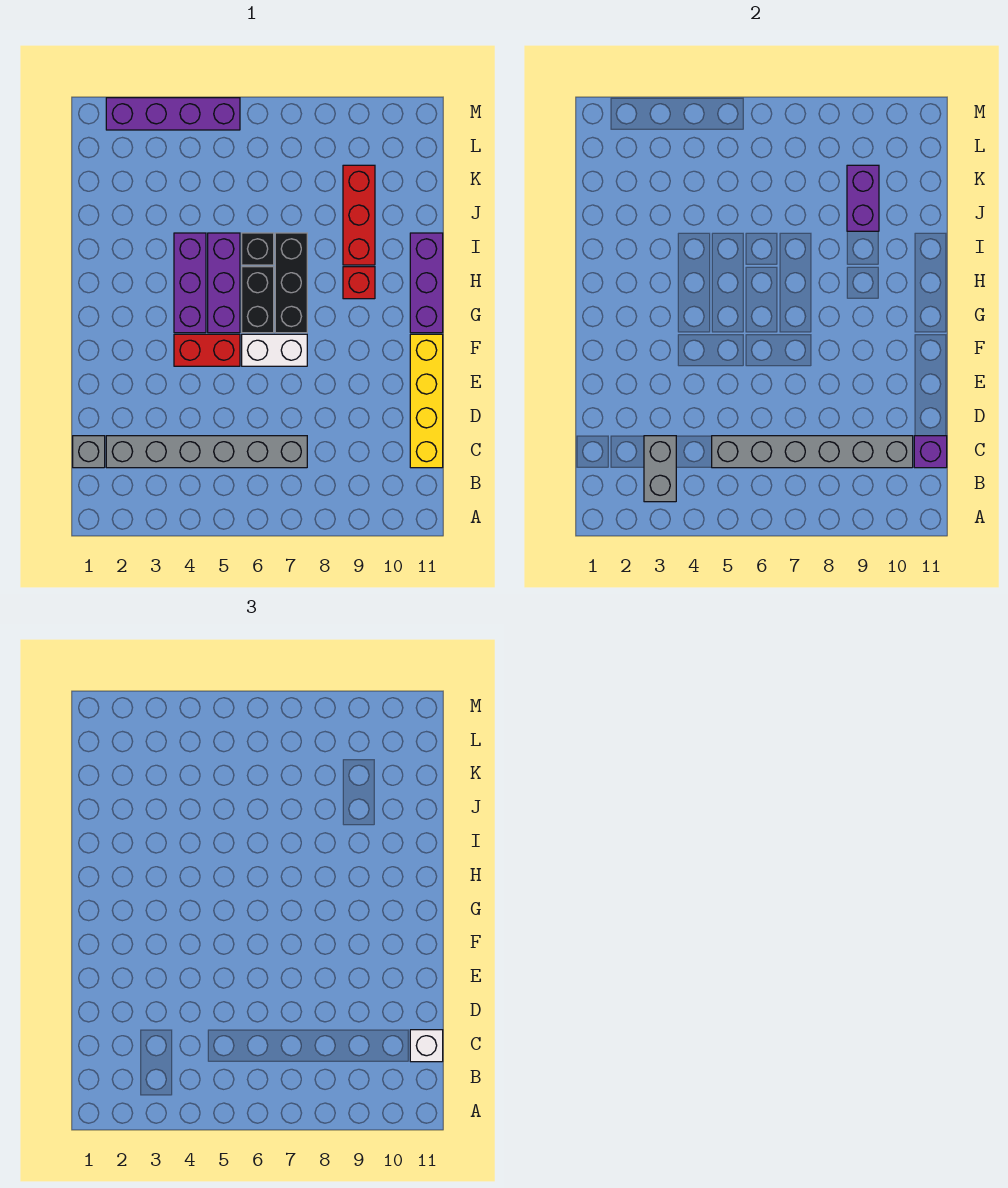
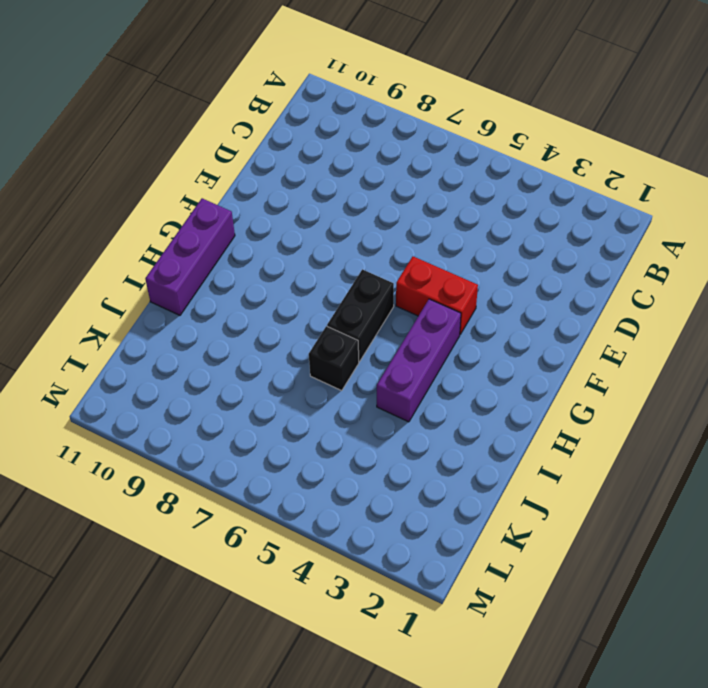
none -> grey brick C1 level 1
none -> grey brick C2:C7 level 1
none -> yellow brick C11:F11 level 1

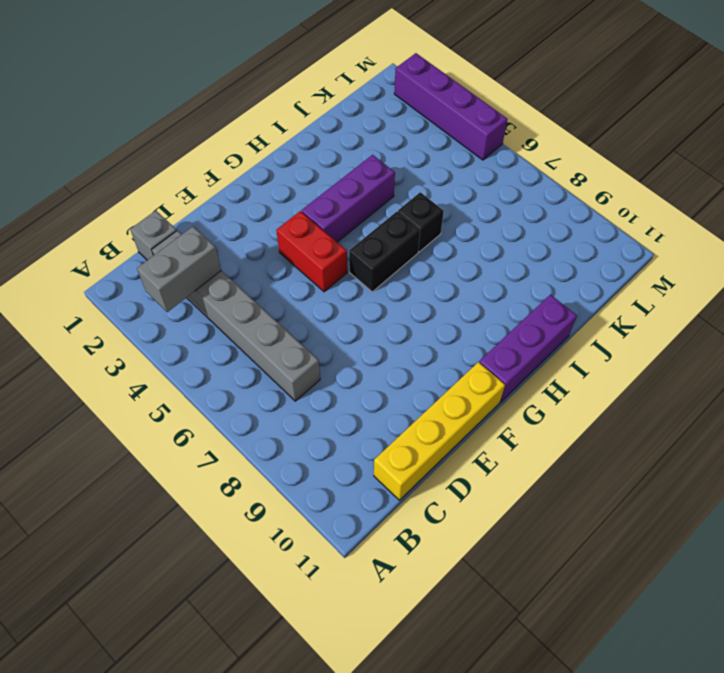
none -> white brick F6:F7 level 1
none -> purple brick G5:I5 level 1
none -> black brick G7:I7 level 1

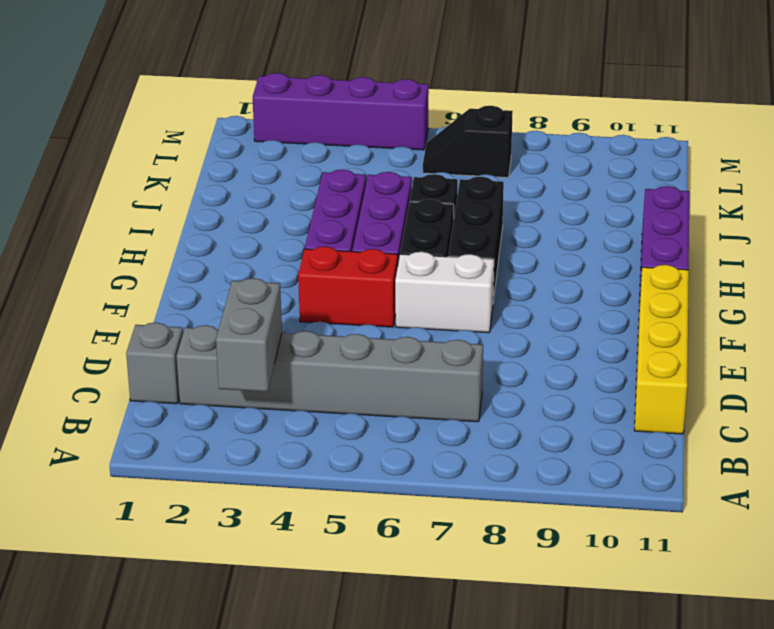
black slope L6:L7 level 1 top 7 -> none
none -> red brick H9 level 1
none -> red brick I9:K9 level 1
none -> grey brick C5:C10 level 2

